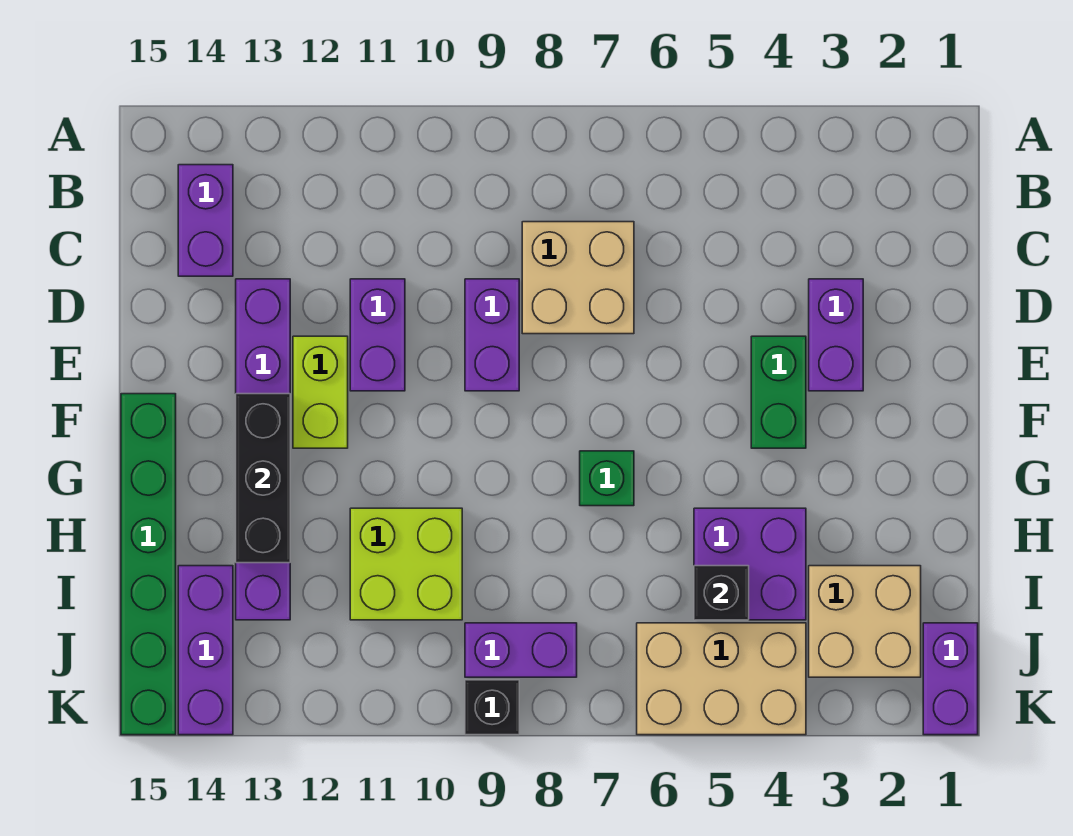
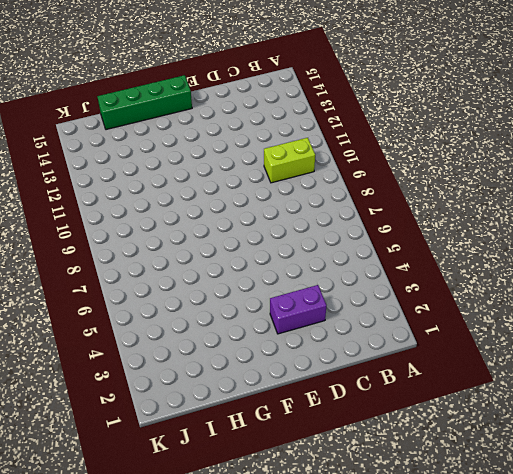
lime brick B10:C10 level 1 -> lime brick E12:F12 level 1
green brick F15:I15 level 1 -> green brick F15:K15 level 1
none -> purple brick B14:C14 level 1
none -> tan brick C7:D8 level 1
none -> purple brick D9:E9 level 1

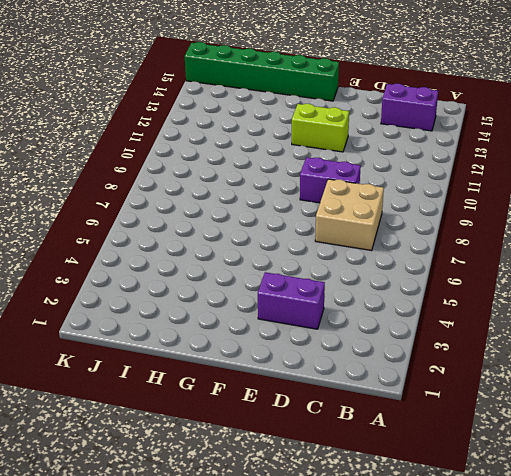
none -> purple brick D11:E11 level 1
none -> purple brick D13:I13 level 1
none -> green brick E4:F4 level 1

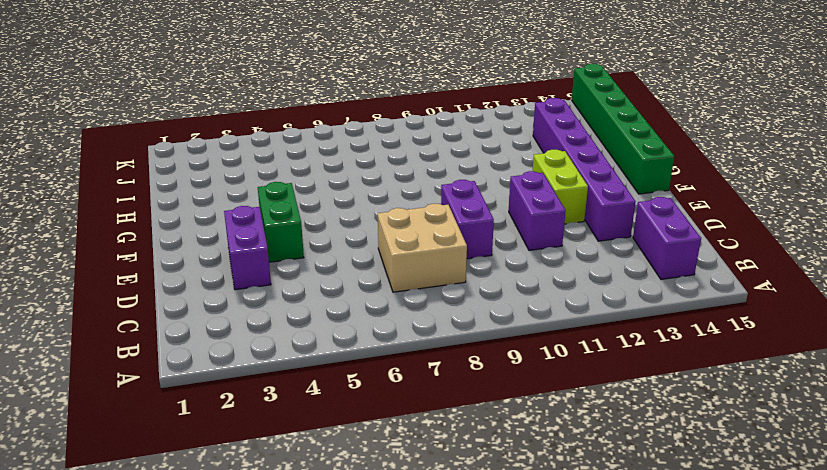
none -> green brick G7 level 1
none -> purple brick H4:I5 level 1
none -> lime brick H10:I11 level 1

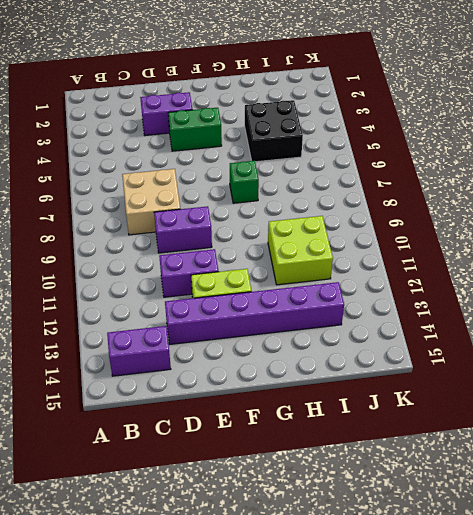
black brick H4:I5 level 1 -> purple brick H4:I5 level 1
none -> green brick F15:K15 level 1
none -> tan brick I2:J3 level 1
none -> purple brick I14:K14 level 1

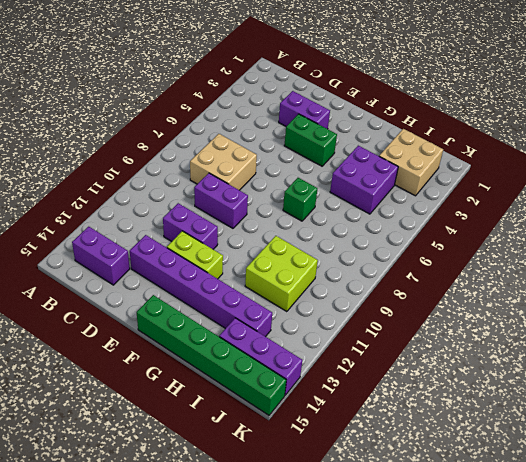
none -> purple brick J1:K1 level 1
none -> tan brick J4:K6 level 1
none -> purple brick J8:J9 level 1

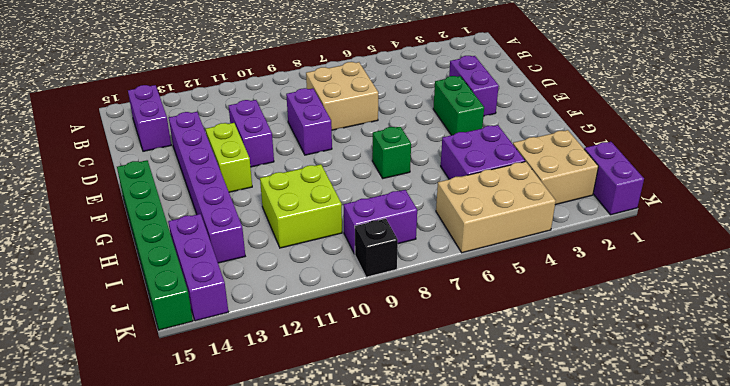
none -> black brick F13:H13 level 2
none -> black brick I5 level 2

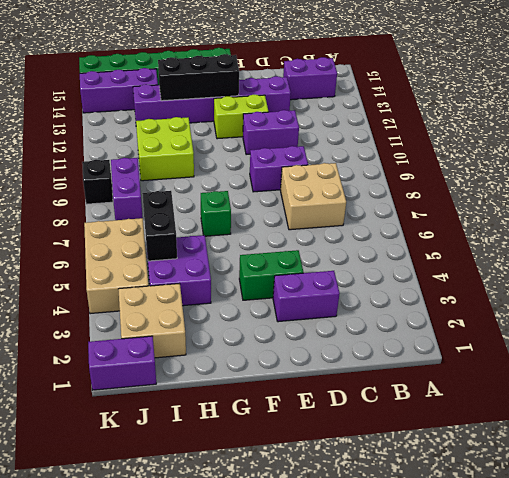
black brick I5:I6 level 2 -> black brick I5 level 2

